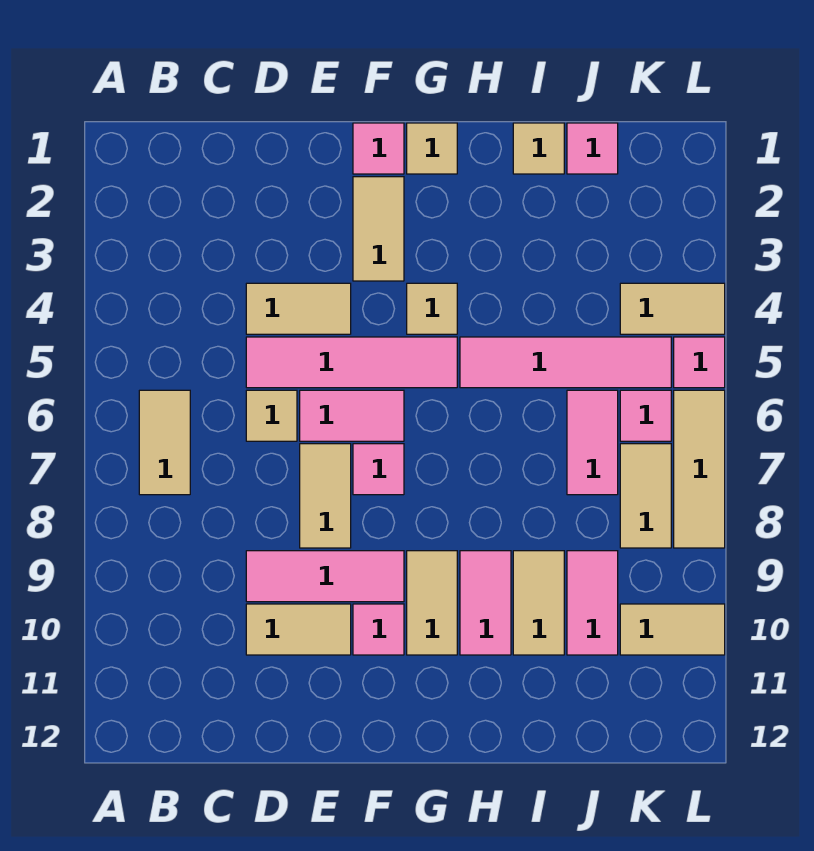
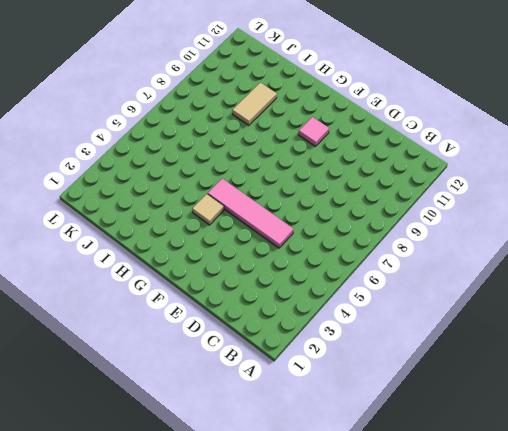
none -> tan tile B6:B7 level 1
none -> tan tile D4:E4 level 1
none -> tan tile D6 level 1

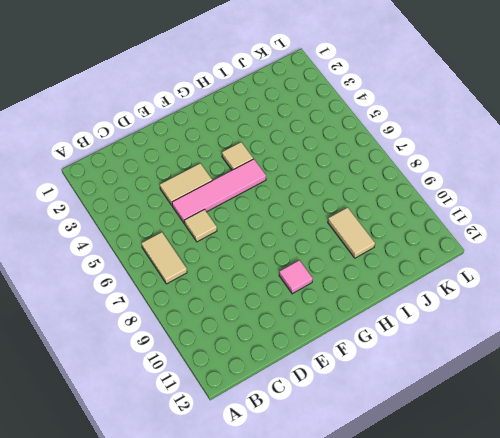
none -> pink tile D9:F9 level 1
none -> tan tile D10:E10 level 1
none -> pink tile E6:F6 level 1

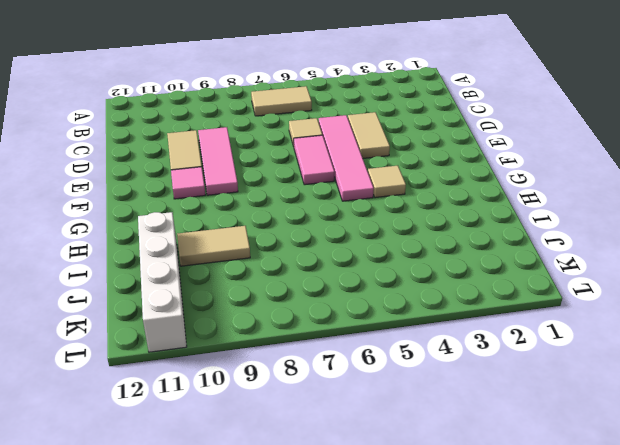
white brick I11:L11 level 1 -> none
none -> tan tile E7:E8 level 1
none -> pink tile F1 level 1
none -> tan tile F2:F3 level 1

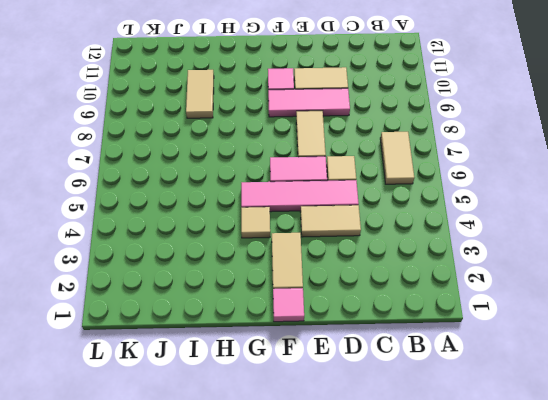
none -> pink tile F7 level 1
none -> tan tile G1 level 1
none -> tan tile G9:G10 level 1

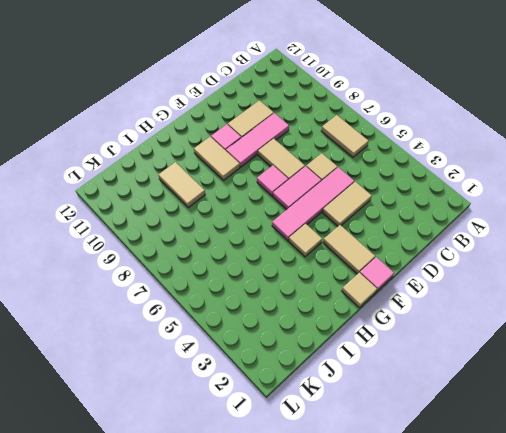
none -> pink tile H5:K5 level 1
none -> pink tile H9:H10 level 1
none -> tan tile I1 level 1

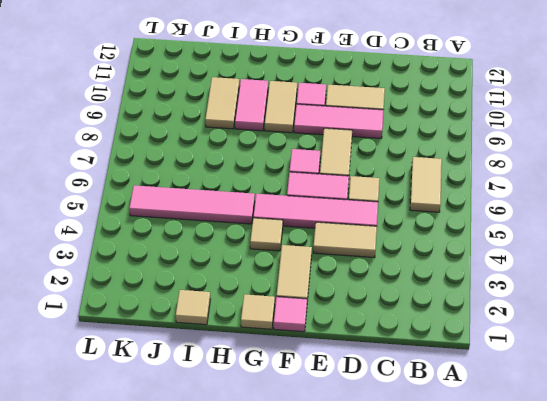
none -> pink tile J1 level 1
none -> pink tile J6:J7 level 1
none -> pink tile J9:J10 level 1

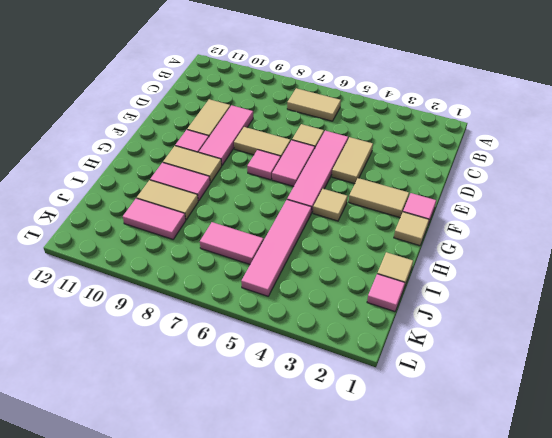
none -> tan tile K4:L4 level 1
none -> pink tile K6 level 1
none -> tan tile K7:K8 level 1

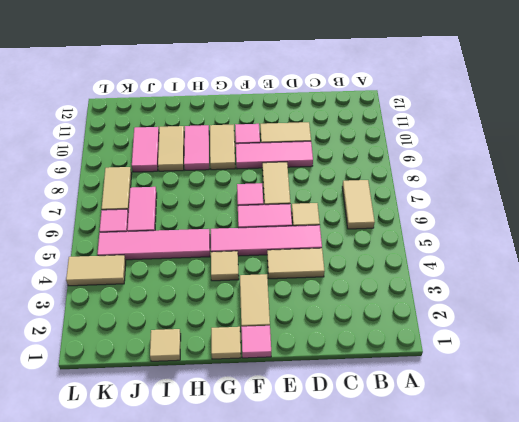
none -> pink tile J1 level 1
none -> tan tile K10:L10 level 1
none -> pink tile L5 level 1

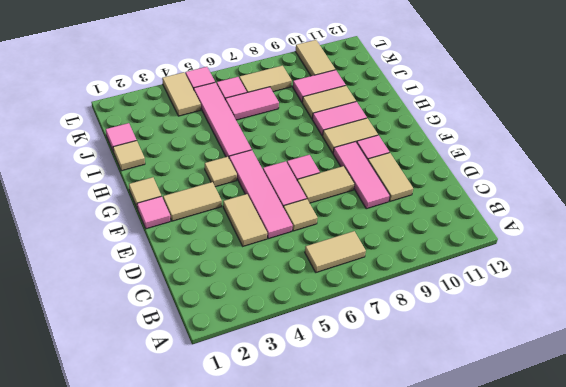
none -> tan tile L6:L8 level 1

